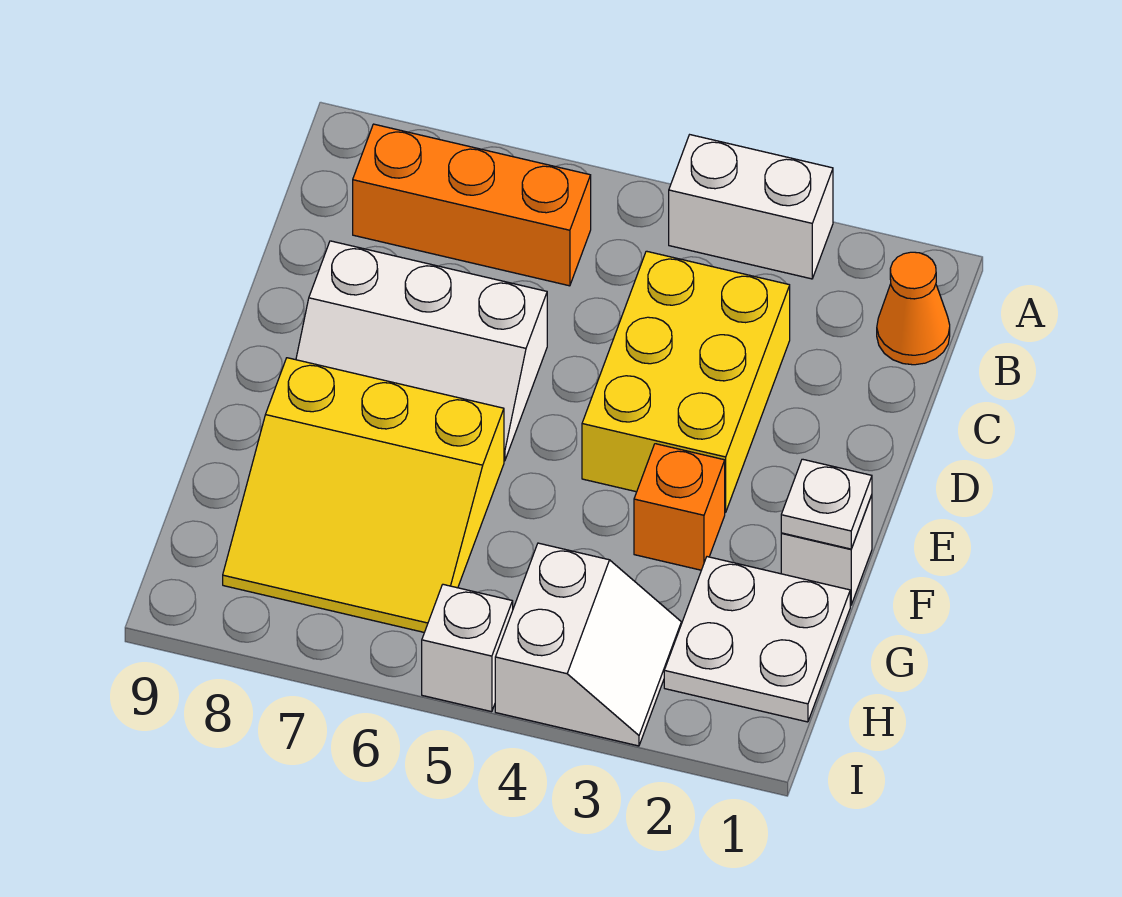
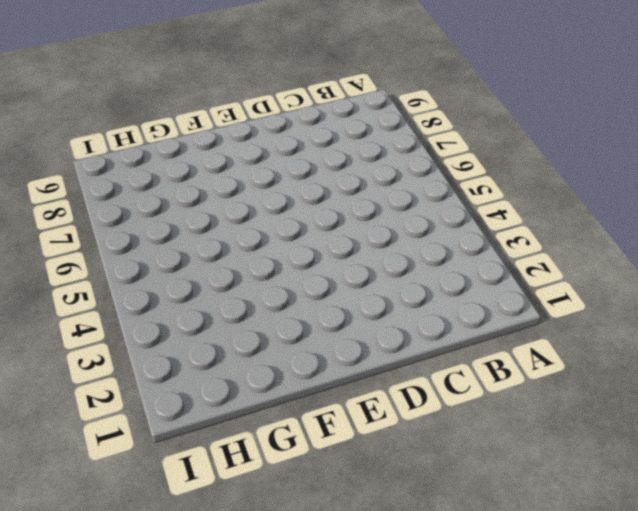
none -> white brick A3:A4 level 1
none -> orange cone B1 level 1
none -> orange brick B6:B8 level 1

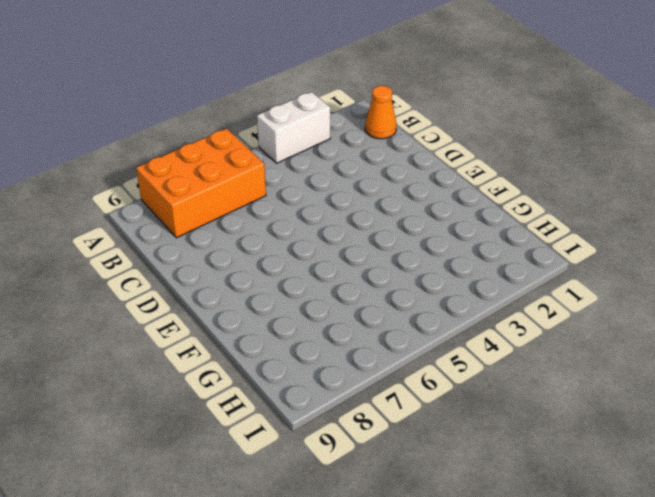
orange brick A6:B8 level 1 -> orange brick B6:B8 level 1
none -> yellow brick C3:E4 level 1
none -> white slope D6:E8 level 1 top D
none -> white brick F1 level 1

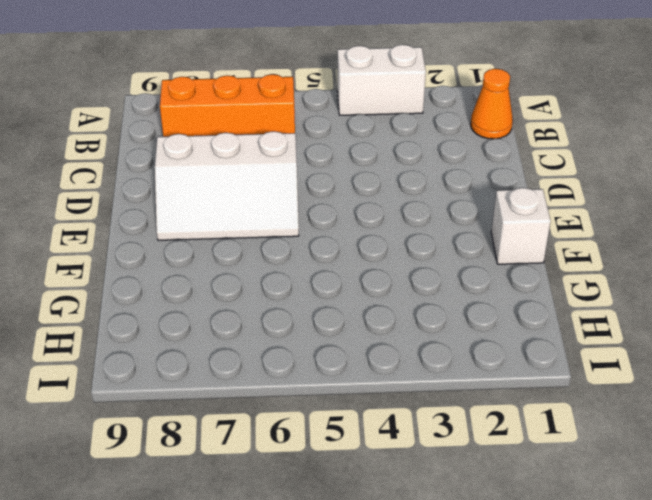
none -> yellow brick C3:E4 level 1
none -> orange brick F3 level 1
none -> yellow slope F6:H8 level 1 top F

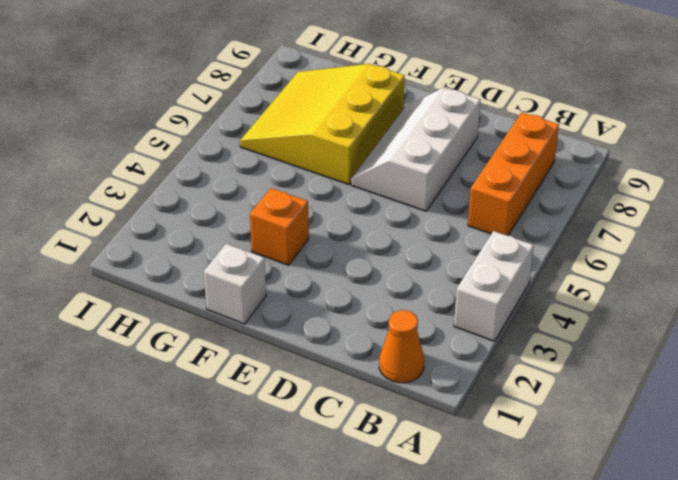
none -> yellow brick C3:E4 level 1
none -> white plate G1:H2 level 1
none -> white slope H3:I4 level 1 top 4

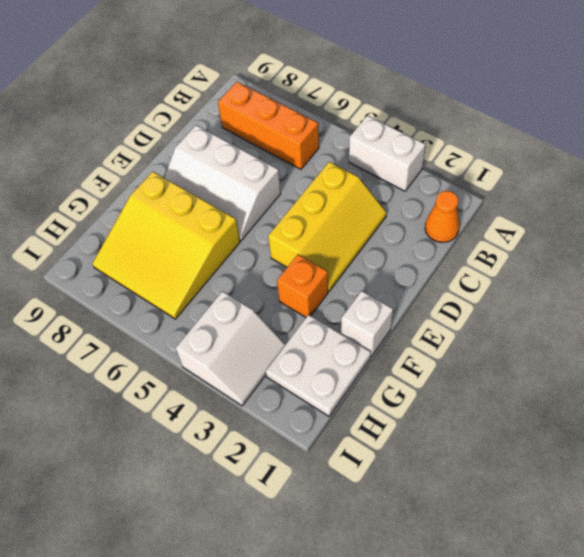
yellow slope C3:E4 level 1 top 4 -> yellow brick C3:E4 level 1
none -> white brick I5 level 1
none -> white plate F1 level 2

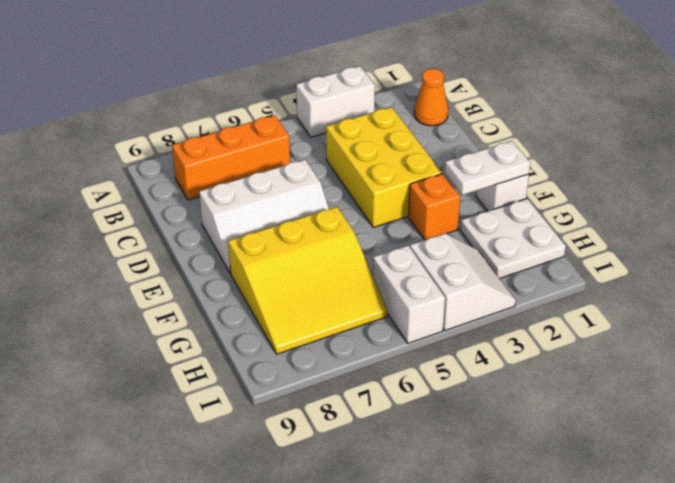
white plate F1:F2 level 2 -> white plate F1 level 2
white brick H5:I5 level 1 -> white brick I5 level 1

